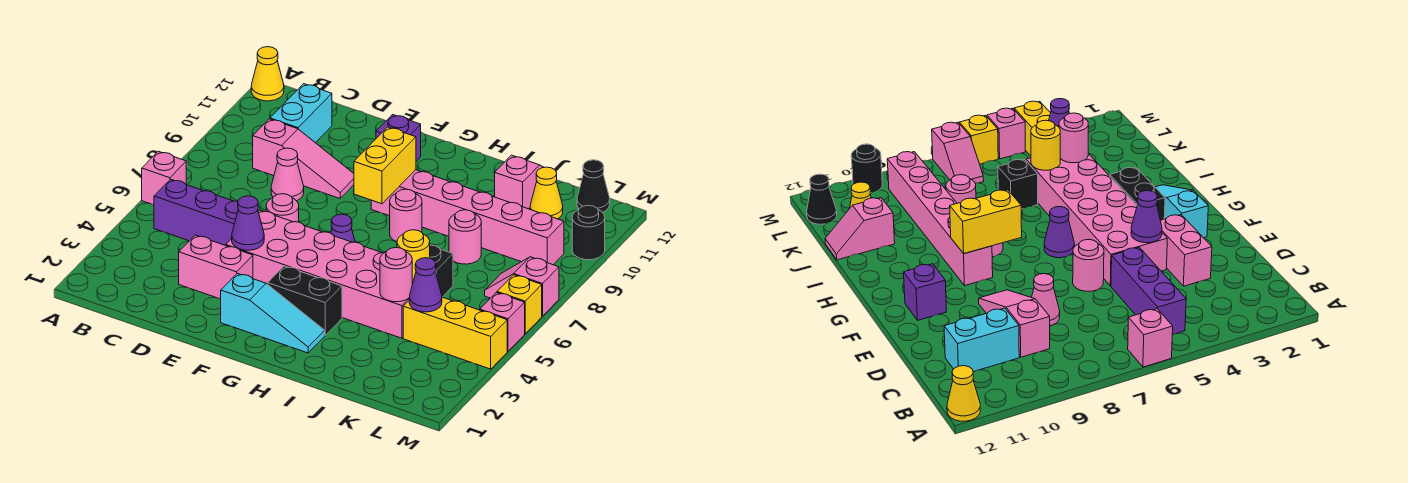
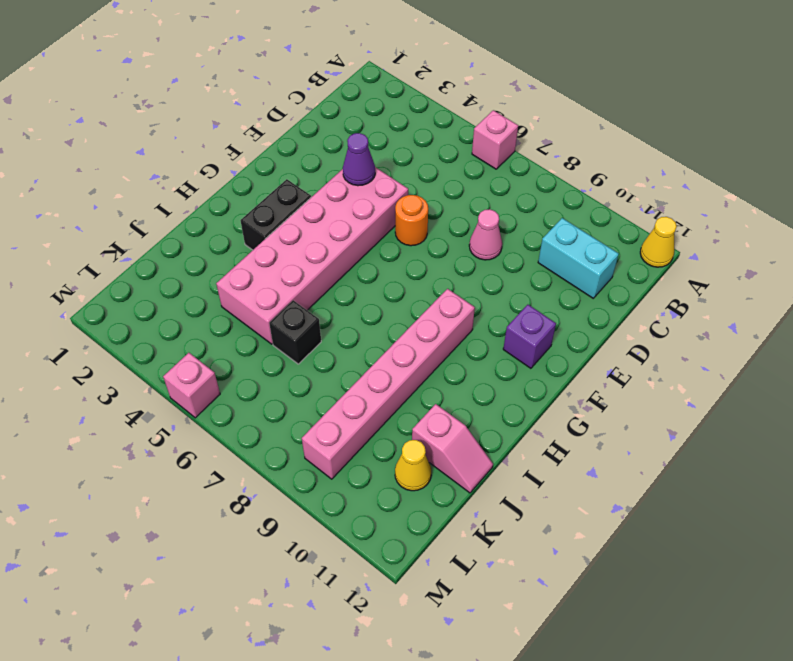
orange round brick E6 level 1 -> pink round brick E6 level 1
none -> purple brick B5:D5 level 1
none -> pink slope C9:E9 level 1 top C
none -> pink brick D3:E3 level 1
none -> cyan slope F2:H2 level 1 top F

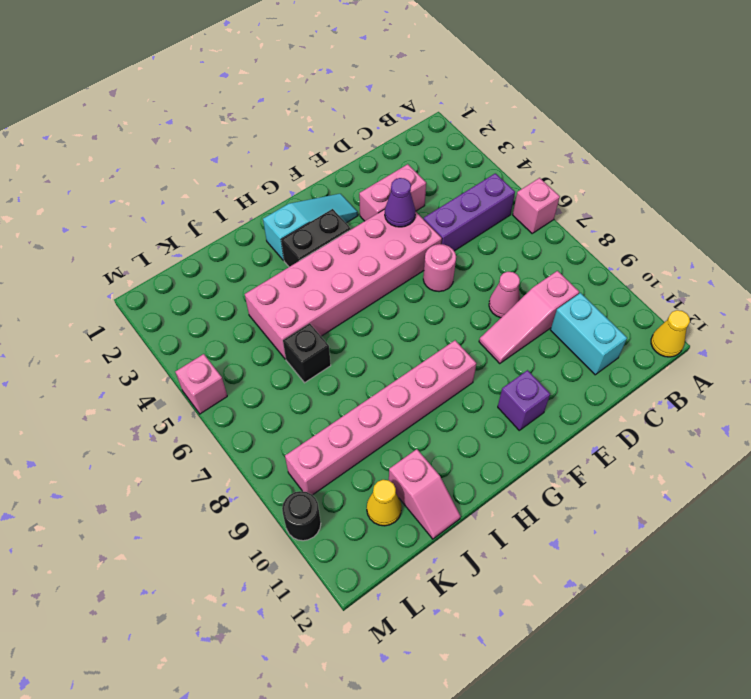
cyan slope F2:H2 level 1 top H -> cyan slope F2:H2 level 1 top F
none -> purple cone G6 level 1
none -> pink round brick H8 level 1
none -> pink round brick J8 level 1
none -> yellow brick K4:M4 level 1

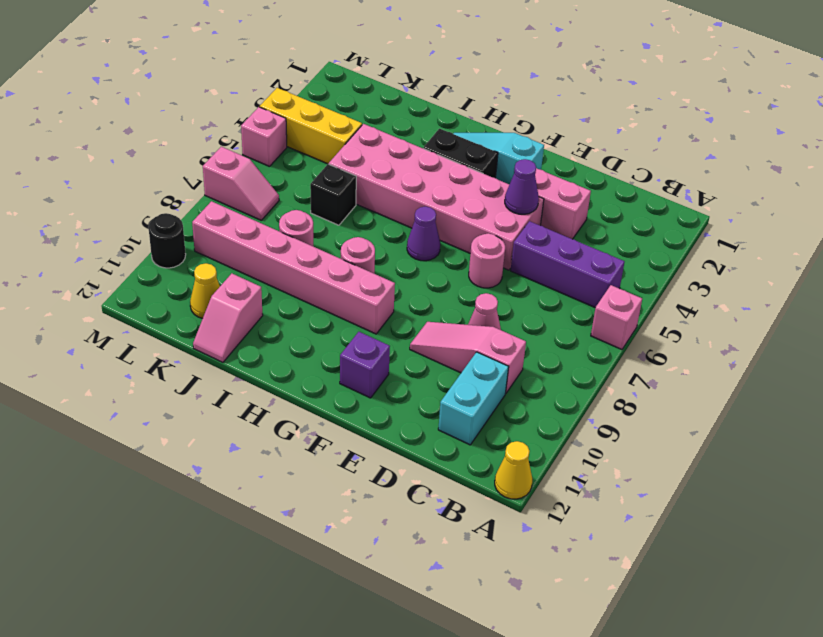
none -> black cone L12 level 1
none -> yellow brick M6 level 1
none -> yellow brick G8:G9 level 2
none -> pink round brick J4 level 2

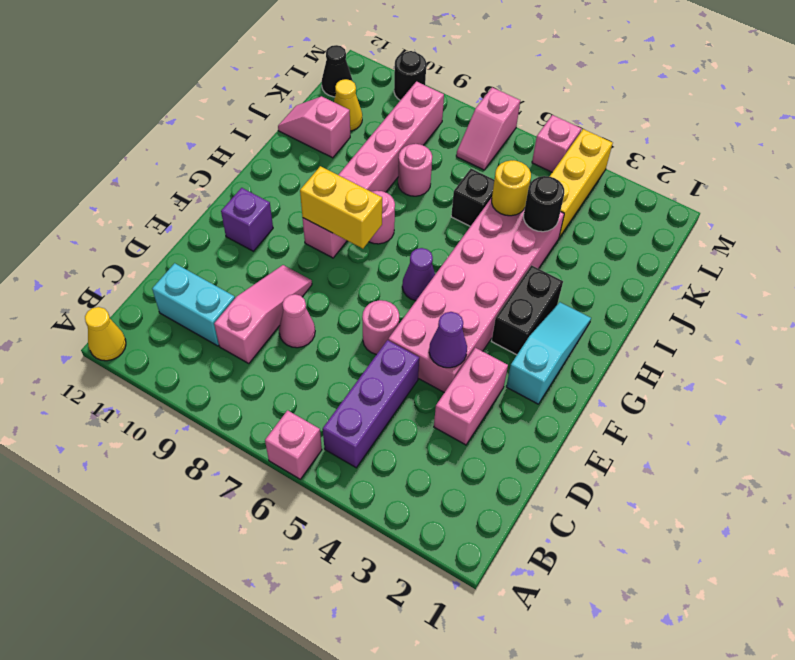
black round brick J4 level 2 -> pink round brick J4 level 2
none -> yellow brick M6 level 1
none -> purple cone K4 level 2

